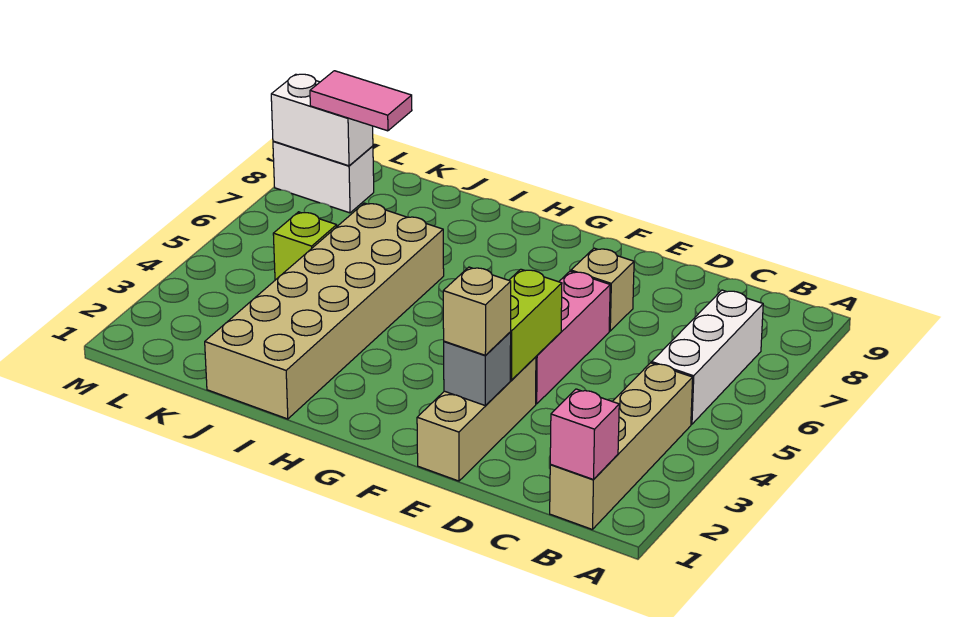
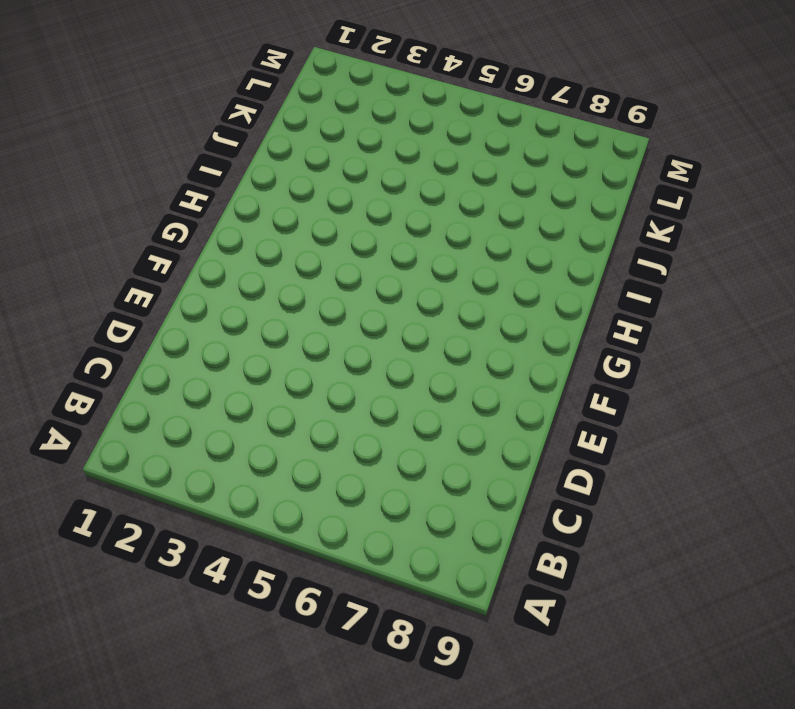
none -> tan brick B1:B4 level 1
none -> white brick B5:B7 level 1
none -> tan brick E1:E3 level 1

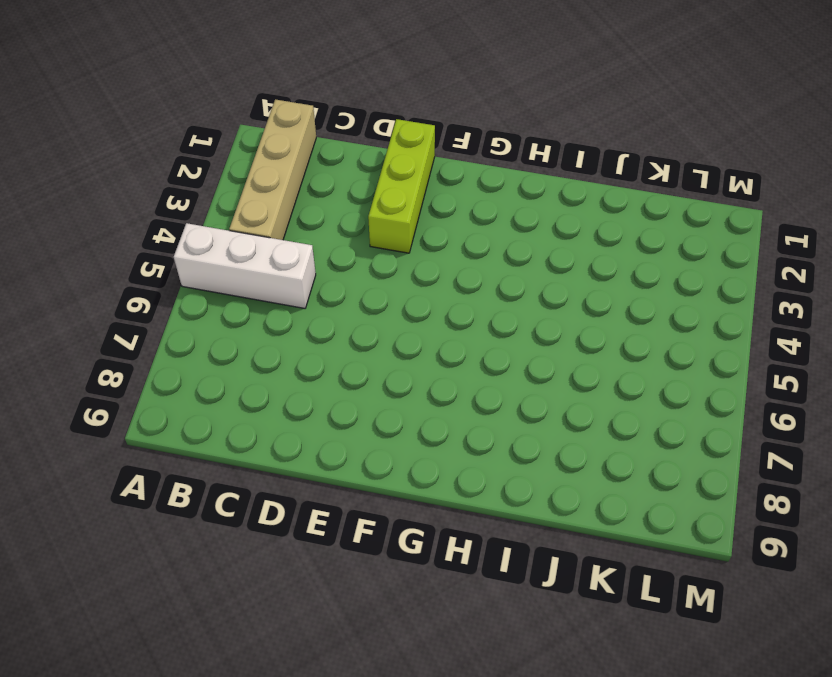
white brick A5:C5 level 1 -> white brick B5:B7 level 1
lime brick E1:E3 level 1 -> tan brick E1:E3 level 1
none -> pink brick E4:E6 level 1
none -> tan brick E7 level 1
none -> tan brick I1:J6 level 1

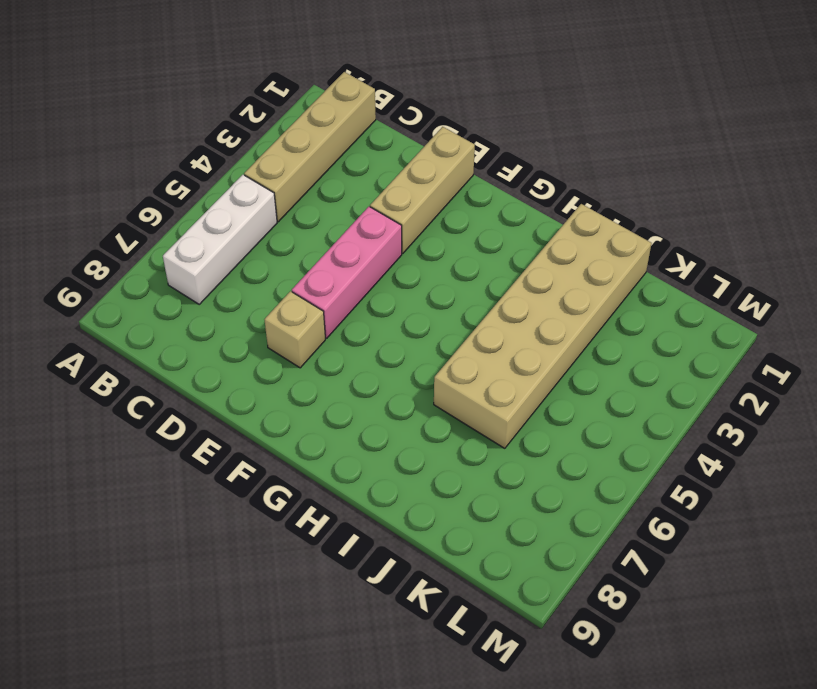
none -> lime brick K5 level 1
none -> white brick L8:M8 level 1
none -> pink brick B1 level 2

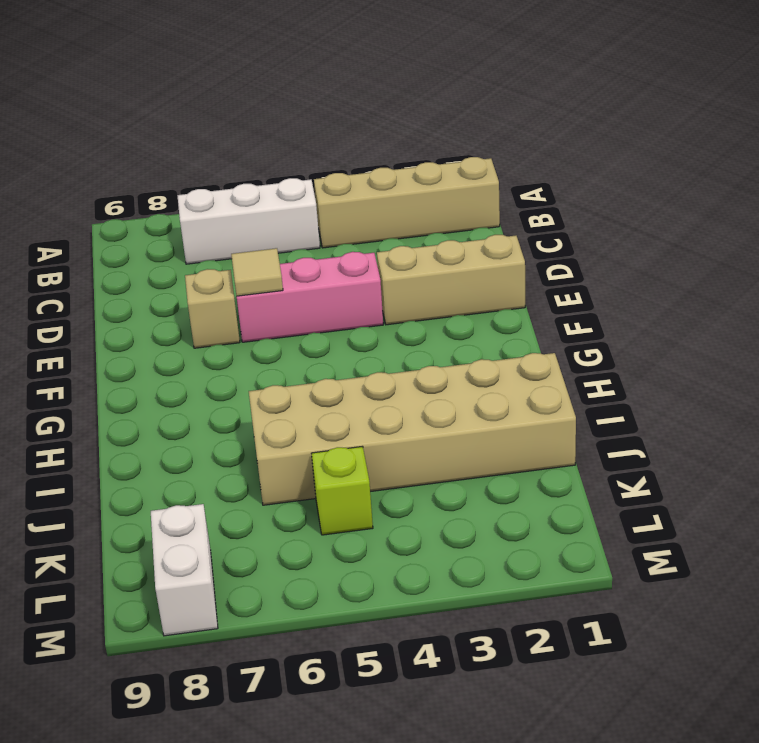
tan tile E6 level 2 -> none
none -> pink brick B1 level 2
none -> grey brick E2 level 2
none -> lime brick E3:E4 level 2

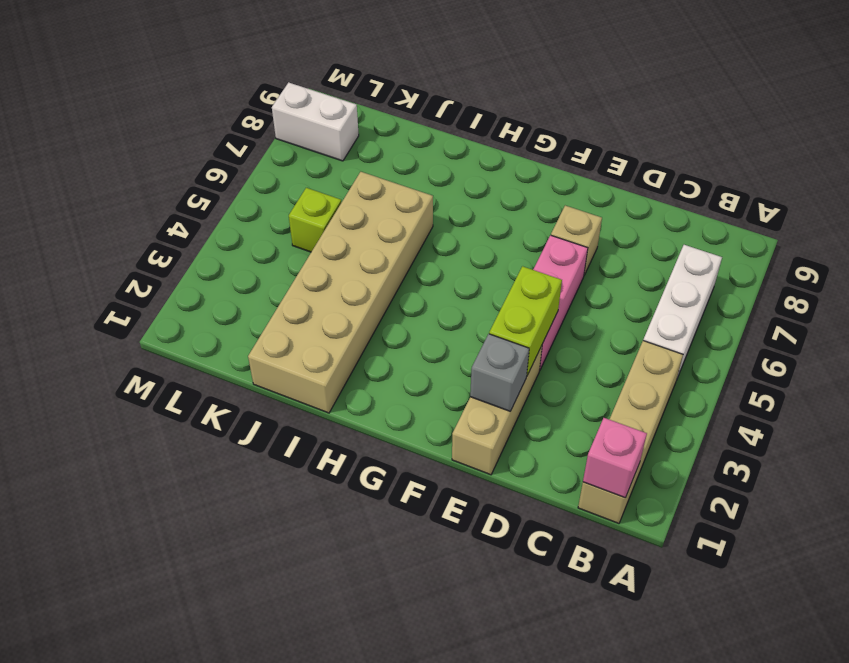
none -> white brick L8:M8 level 2
none -> tan brick E2 level 3
none -> pink tile K8:L8 level 3

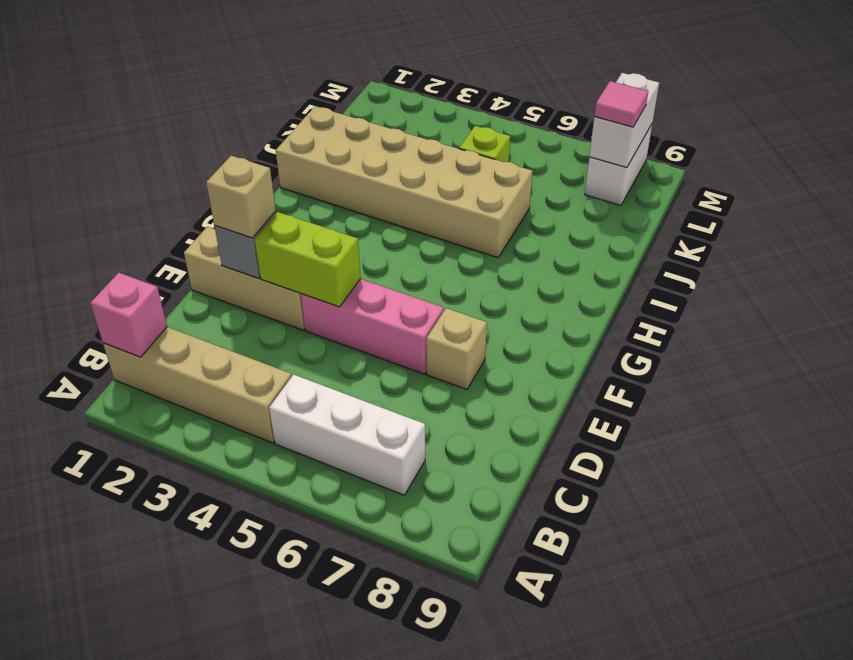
pink tile L8 level 3 -> pink tile K8:L8 level 3

